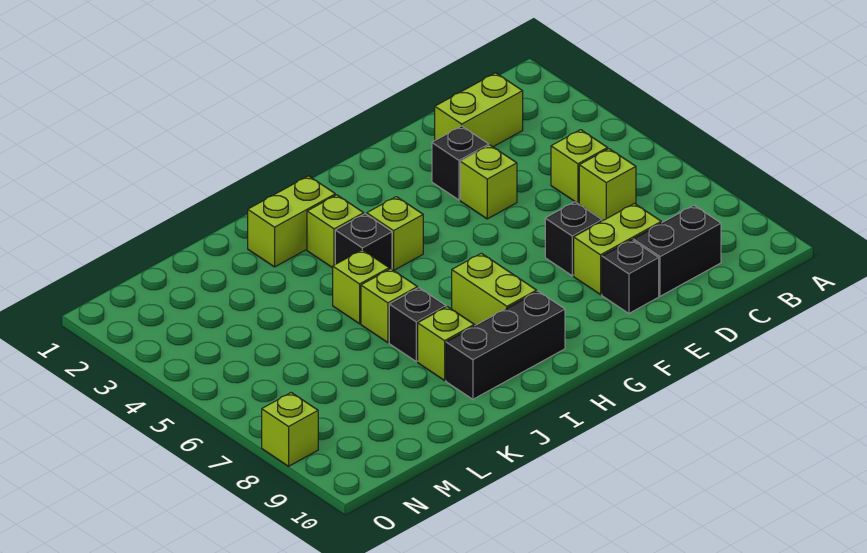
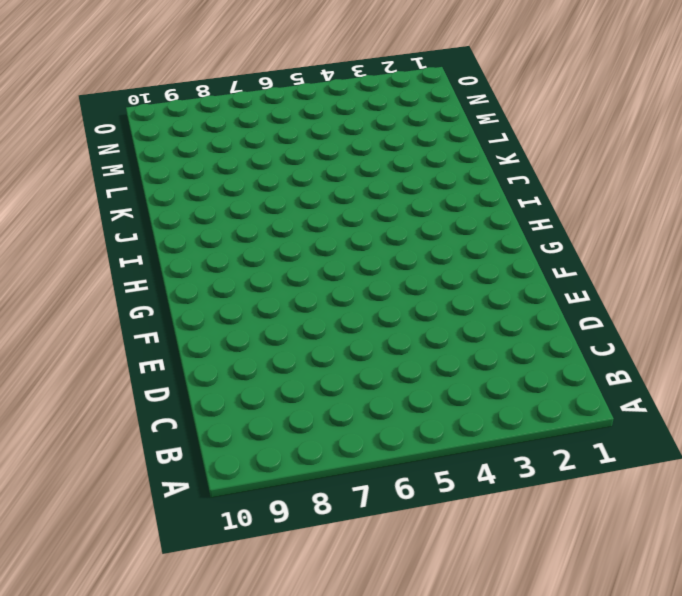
none -> lime brick C2:D2 level 1
none -> lime brick C5 level 1
none -> lime brick C6 level 1

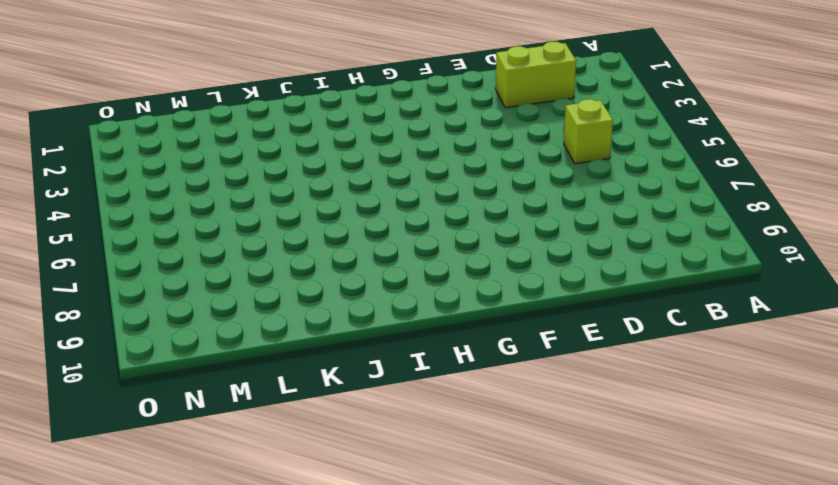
none -> lime brick C6 level 1
none -> black brick C9:D9 level 1
none -> lime brick D8:E8 level 1

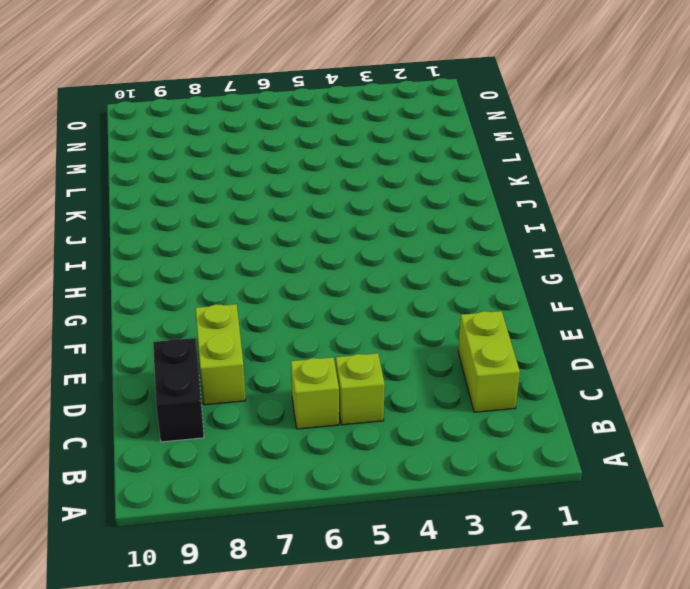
none -> black brick E3 level 1
none -> lime brick E4 level 1
none -> black brick E7 level 1

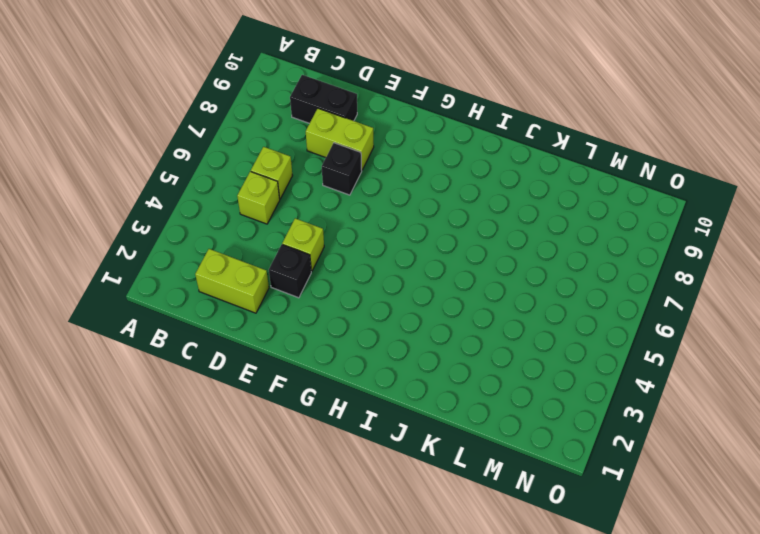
none -> black brick E9 level 1
none -> lime brick H4 level 1
none -> lime brick H7:H8 level 1

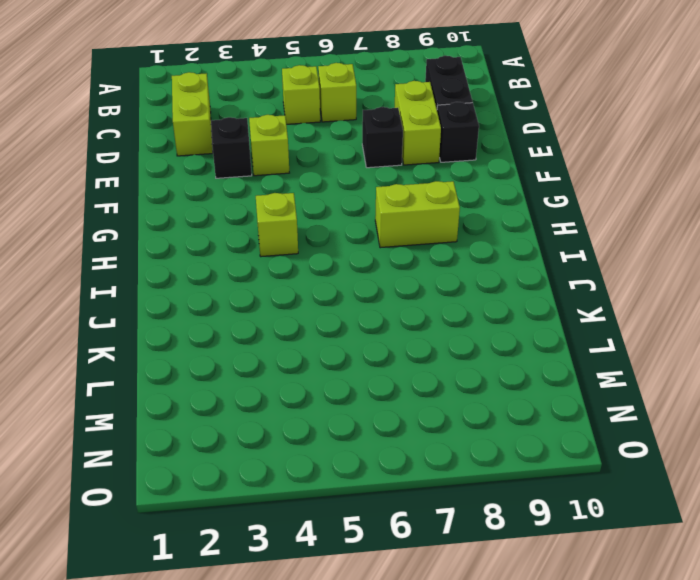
none -> black brick H9:J9 level 1
none -> lime brick I2:J2 level 1
none -> lime brick I3 level 1

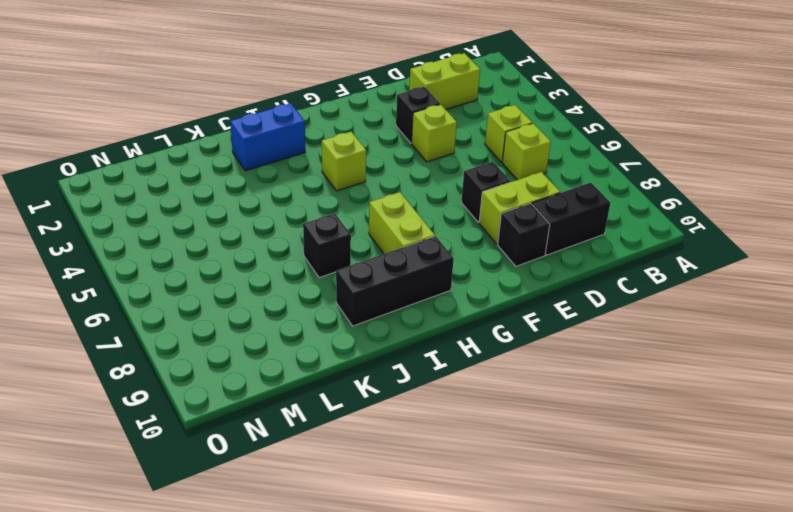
blue brick I2:J2 level 1 -> lime brick I2:J2 level 1
none -> lime brick I3 level 1
none -> black brick I4 level 1
none -> lime brick J5 level 1

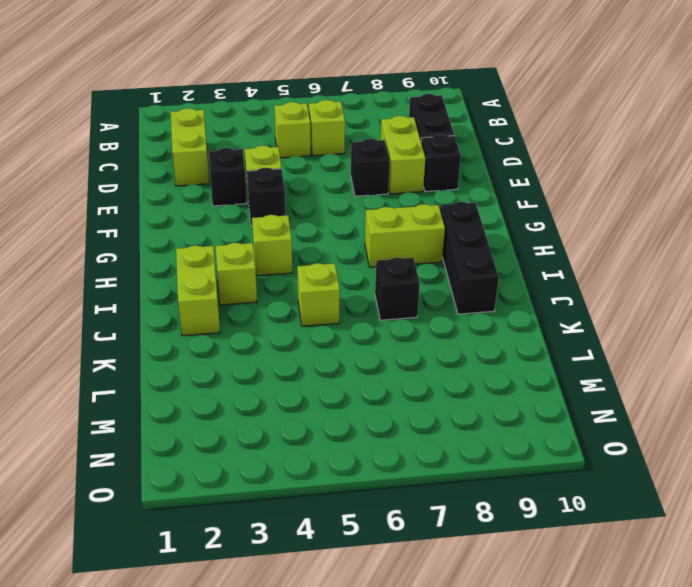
black brick F4 level 1 -> black brick I4 level 1
none -> lime brick J6 level 1
none -> lime brick J8 level 1
none -> lime brick O8 level 1

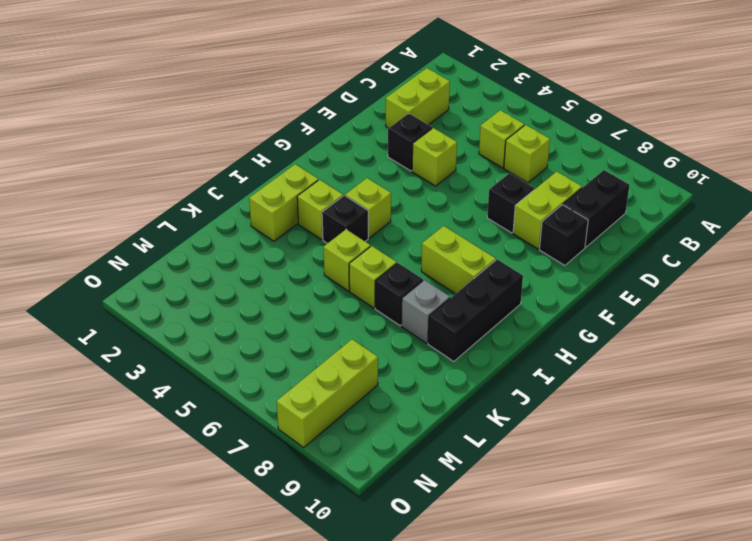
grey brick J8 level 1 -> lime brick J8 level 1
lime brick M8:O8 level 1 -> lime brick O8 level 1

